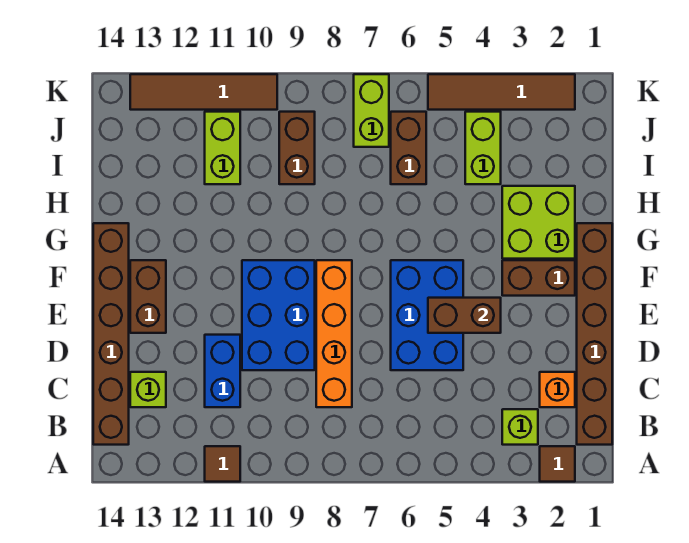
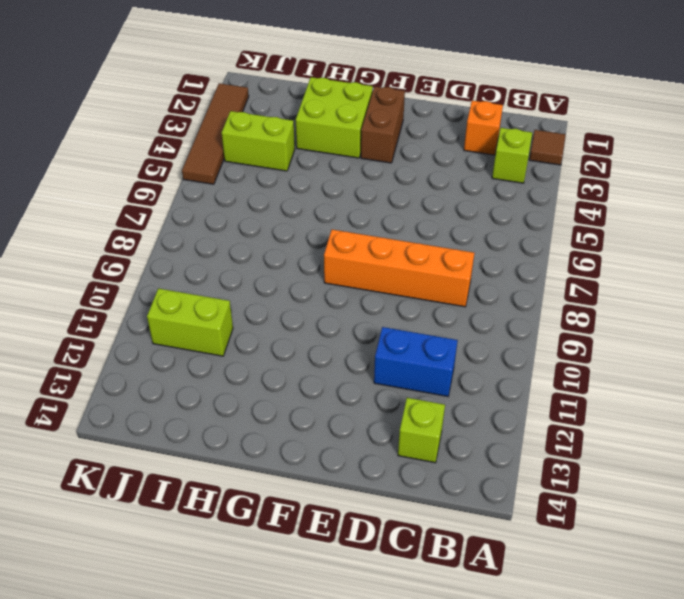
none -> brown tile A11 level 1
none -> brown brick B1:G1 level 1
none -> brown brick B14:G14 level 1

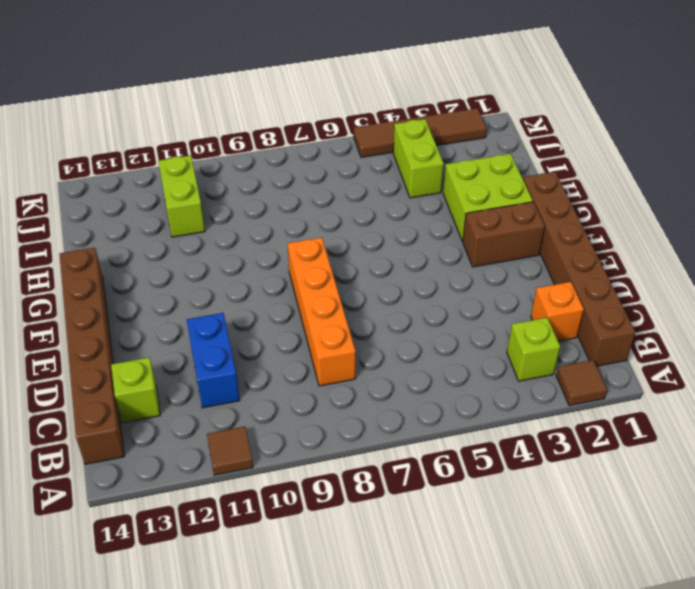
none -> blue brick D5:F6 level 1
none -> blue brick D9:F10 level 1
none -> brown brick E13:F13 level 1

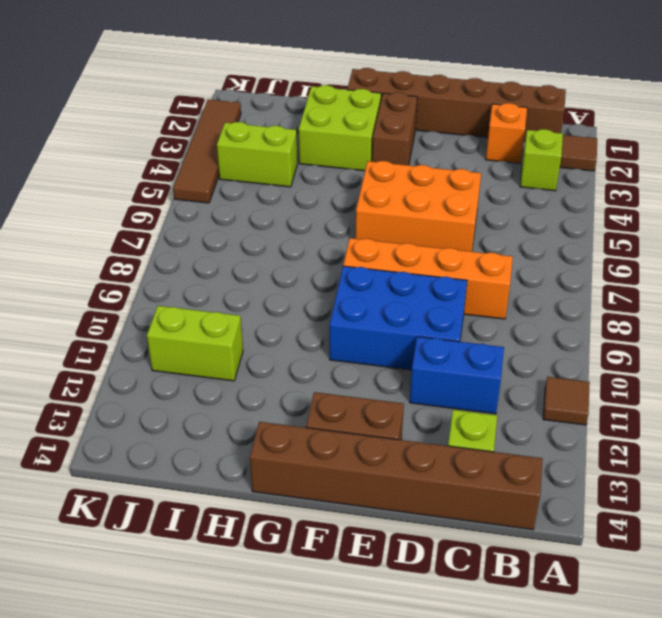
orange brick D5:F6 level 1 -> blue brick D5:F6 level 1
none -> brown brick I6:J6 level 1
none -> brown brick I9:J9 level 1
none -> lime brick J7:K7 level 1

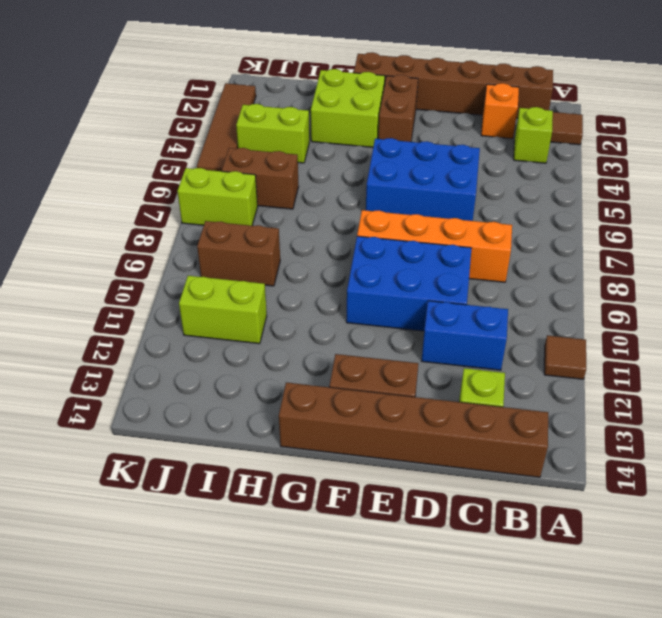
none -> brown tile K10:K13 level 1
none -> brown brick E4:E5 level 2

